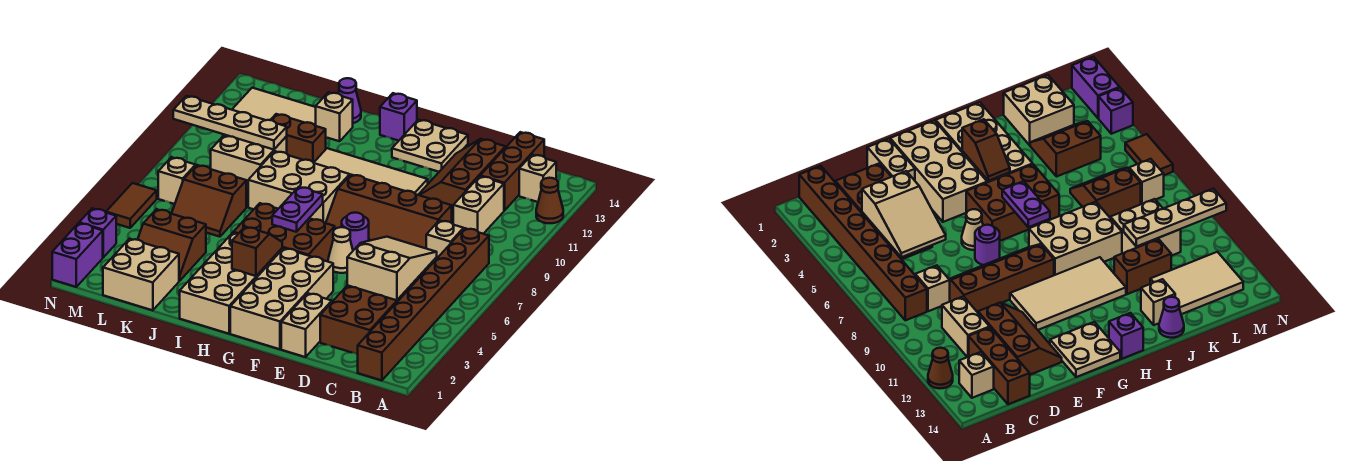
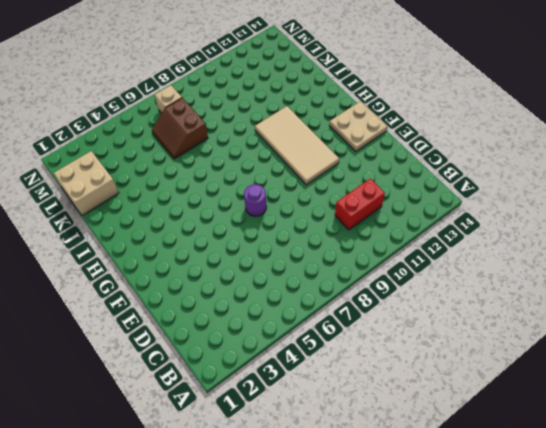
red brick C10:C11 level 1 -> tan brick C10:C11 level 1
none -> brown cone A12 level 1
none -> brown brick B1:B8 level 1
none -> tan brick B13 level 1
none -> brown brick C2:D5 level 1

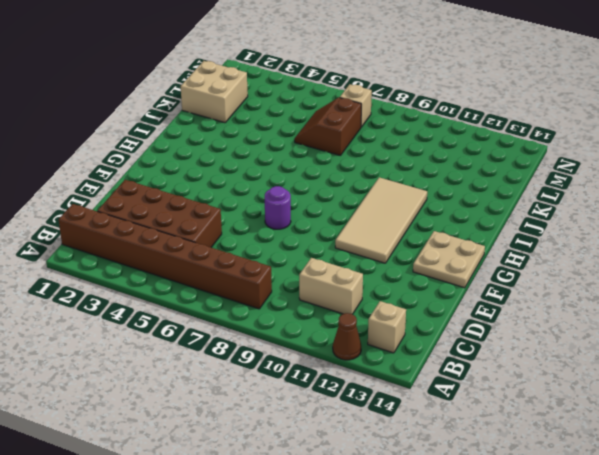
none -> tan brick C8 level 1
none -> brown brick C12:C14 level 1
none -> brown slope D8:G9 level 1 top 9
none -> brown slope D11:E13 level 1 top D

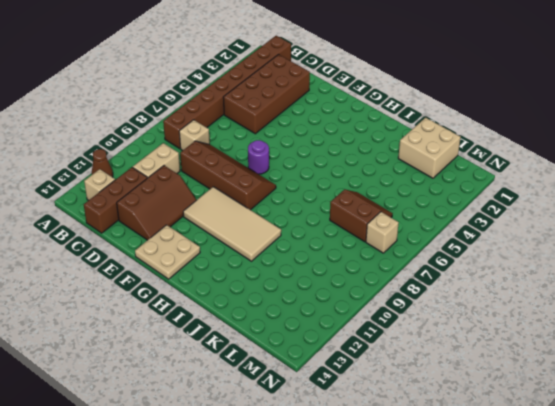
none -> tan brick E1:E2 level 1
none -> tan brick F1:G4 level 1
none -> tan cone F6 level 1
none -> brown brick G5:I6 level 1

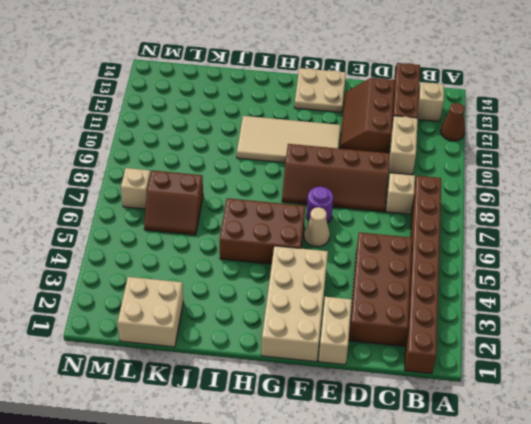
none -> tan brick H1:I4 level 1
none -> tan brick H8:J9 level 1
none -> purple brick H14 level 1
none -> brown brick J11:K11 level 1

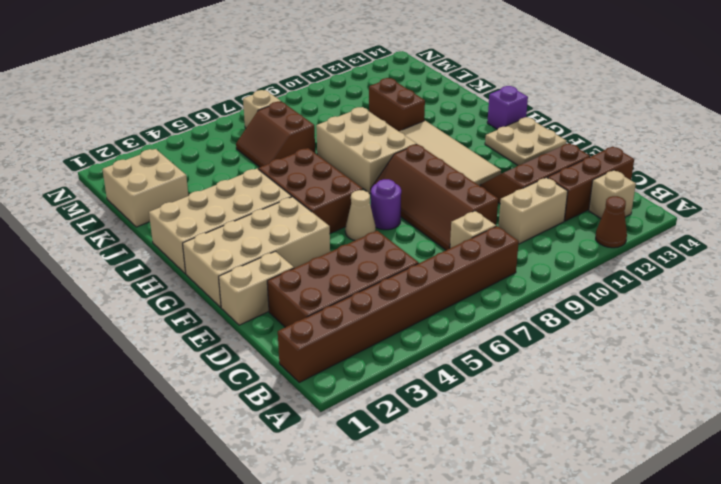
none -> tan brick J13 level 1
none -> purple cone J14 level 1
none -> brown slope K3:L4 level 1 top 4
none -> tan brick K9:L10 level 1

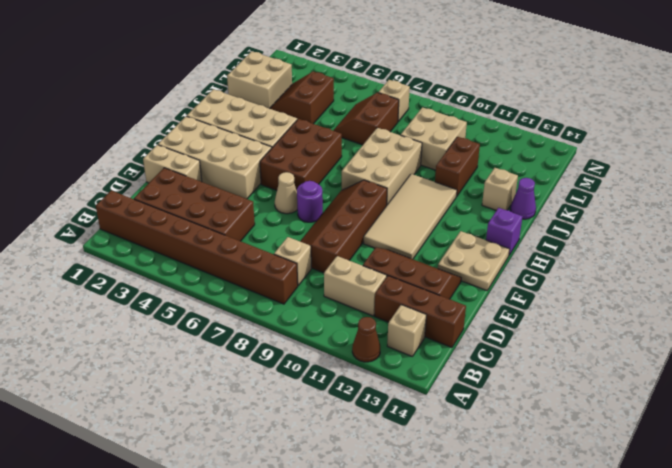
none -> tan tile K12:M13 level 1
none -> purple brick N1:N2 level 1
none -> purple brick N3 level 1
none -> brown tile N5:N6 level 1

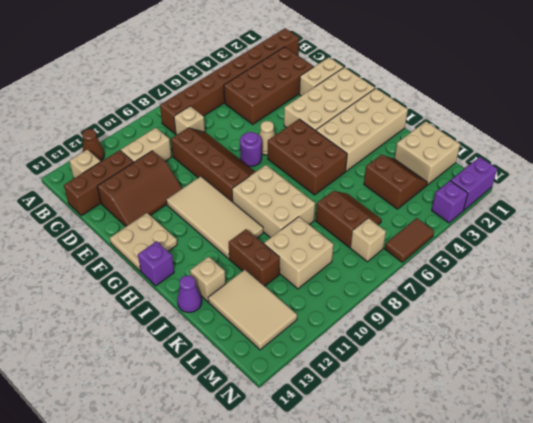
none -> tan slope C4:D6 level 2 top 4
none -> brown slope H3:H4 level 2 top 3
none -> purple plate H6:H7 level 2
none -> tan plate K10:N10 level 2

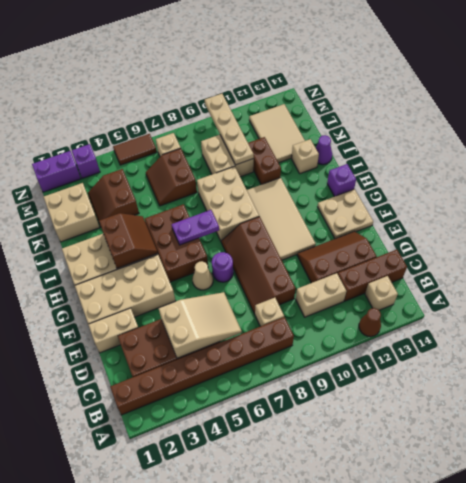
brown slope H3:I4 level 2 top 3 -> brown slope H3:H4 level 2 top 3

